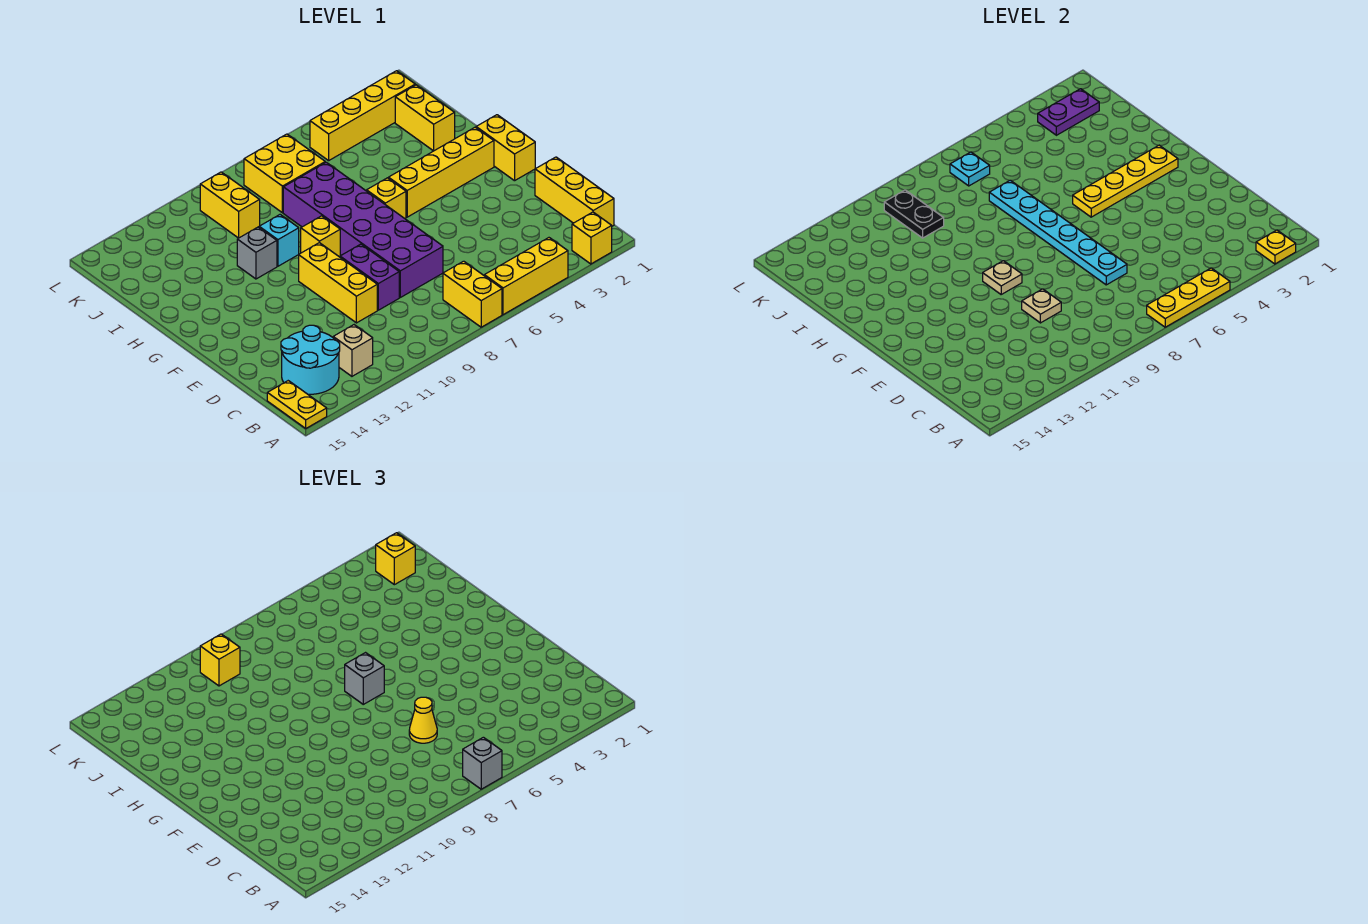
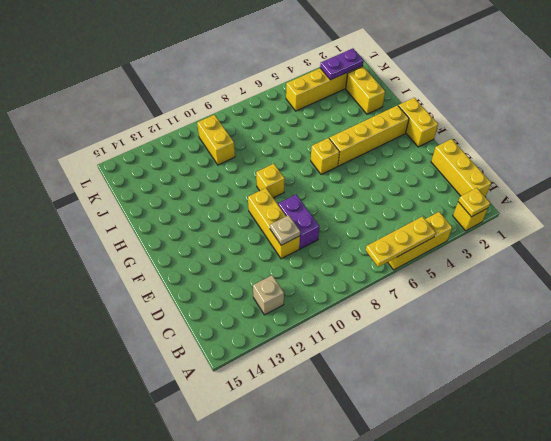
none -> yellow brick A7:B7 level 1
none -> yellow plate A15:B15 level 1
none -> cyan round brick B13:C14 level 1
none -> purple brick D7:I8 level 1

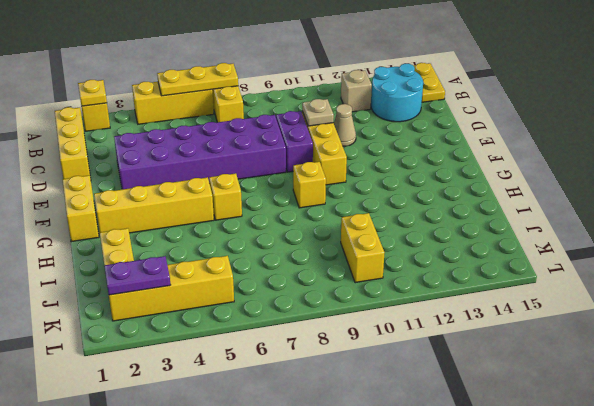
purple brick D3:E8 level 1 -> purple brick D7:I8 level 1
tan cone D11 level 1 -> none
none -> cyan brick H10 level 1
none -> grey brick H11 level 1
none -> yellow brick J7:K8 level 1
none -> cyan plate D7:I7 level 2

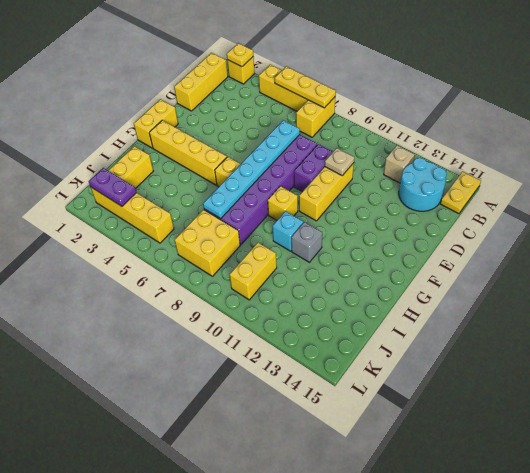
none -> tan plate F10 level 2
none -> yellow plate G2:G5 level 2
none -> black plate J10:K10 level 2
none -> cyan plate K7 level 2

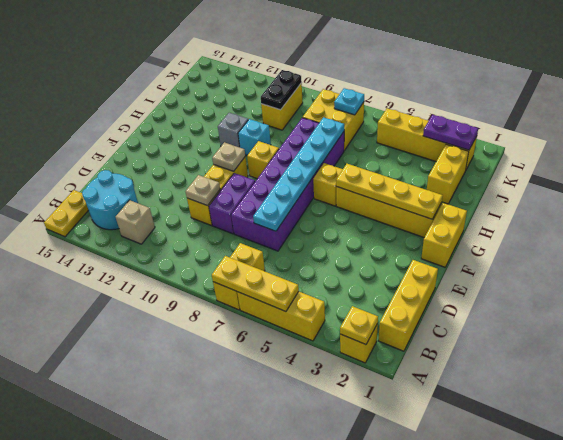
none -> grey brick A7 level 3
none -> yellow cone D7 level 3
none -> grey brick G7 level 3
none -> yellow brick K2 level 3

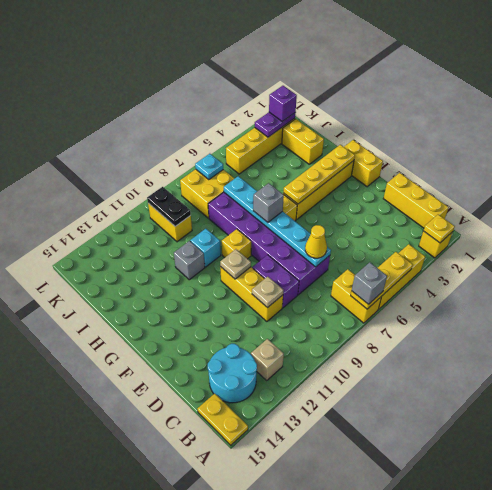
purple brick K2 level 3 -> yellow brick K2 level 3
none -> yellow brick K10 level 3

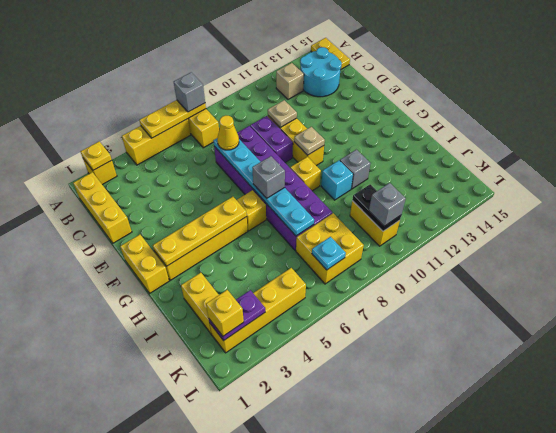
grey brick K10 level 3 -> yellow brick K10 level 3

